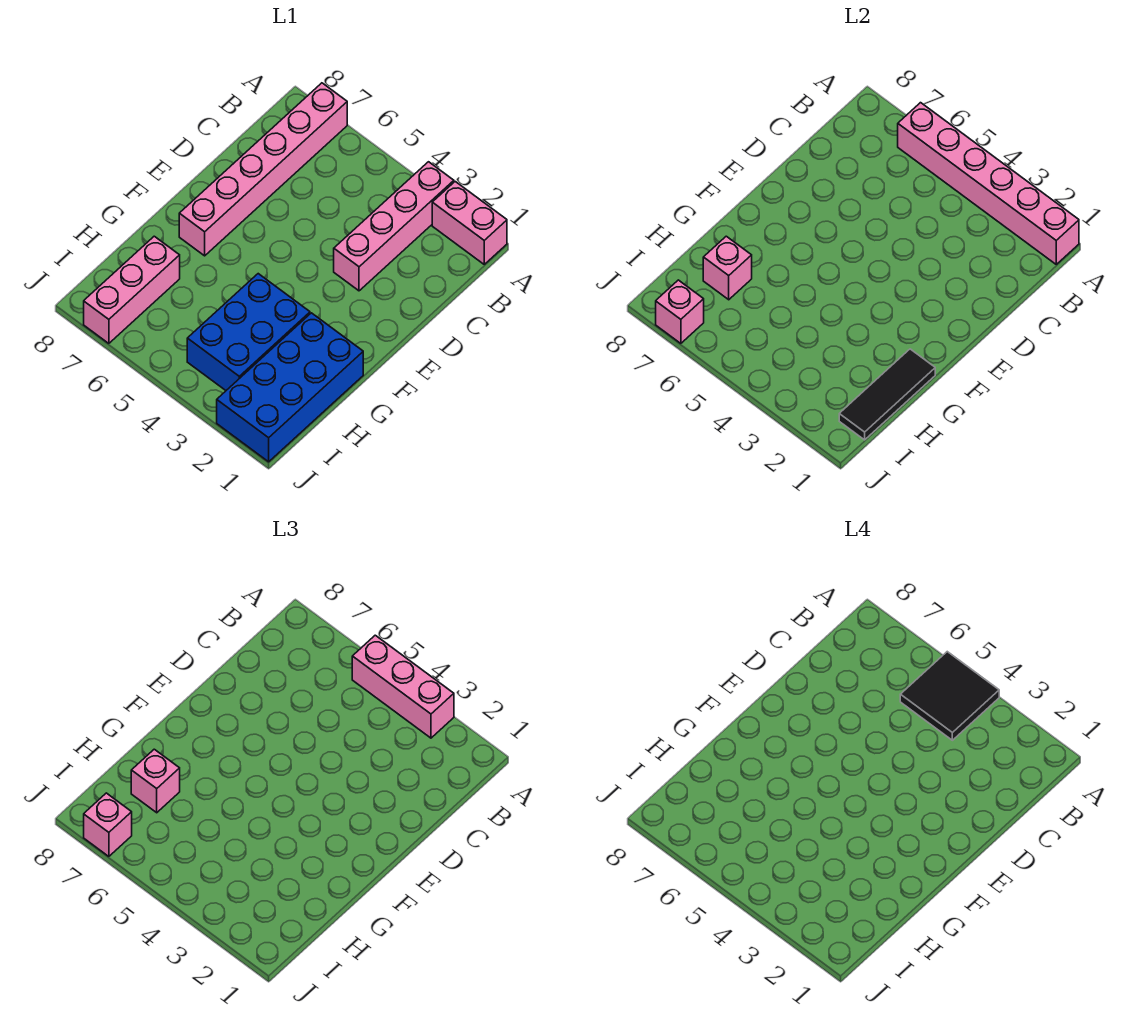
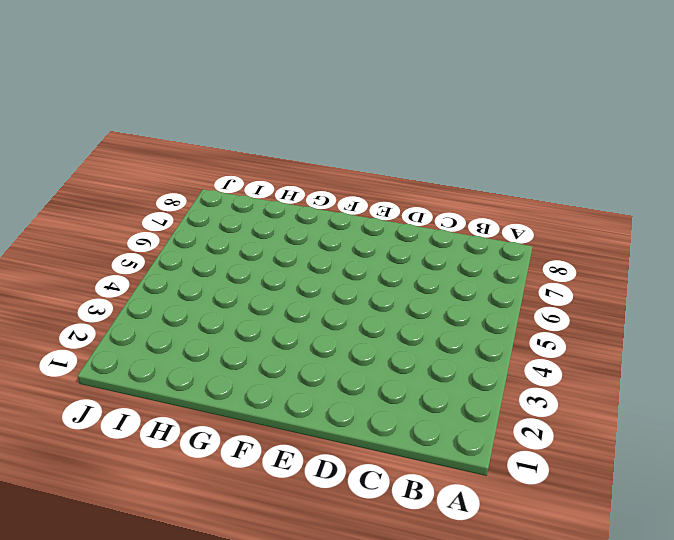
none -> pink brick A1:A2 level 1
none -> pink brick A3:D3 level 1
none -> pink brick A7:F7 level 1

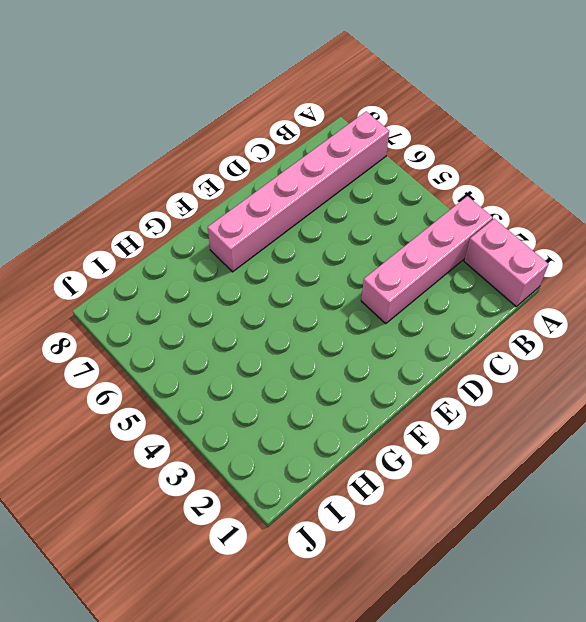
none -> blue brick G1:J2 level 1
none -> blue brick G3:I4 level 1
none -> pink brick H7:J7 level 1

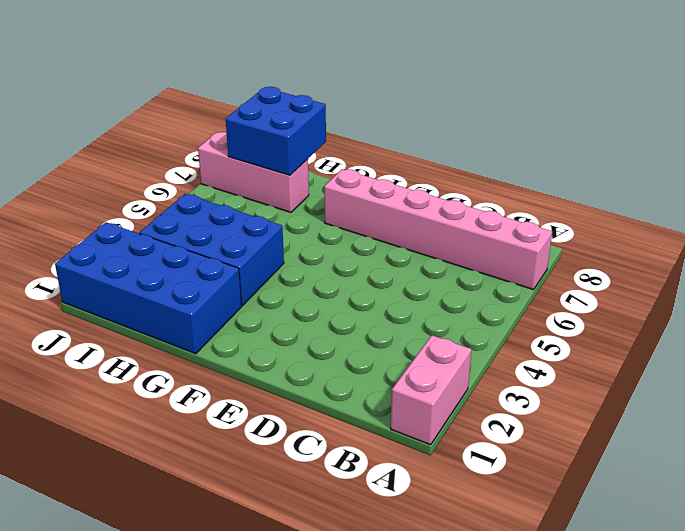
blue brick H7:I8 level 2 -> pink brick H7 level 2
none -> pink brick A3:D3 level 1
none -> pink brick A1:A6 level 2
none -> black tile G1:I1 level 2

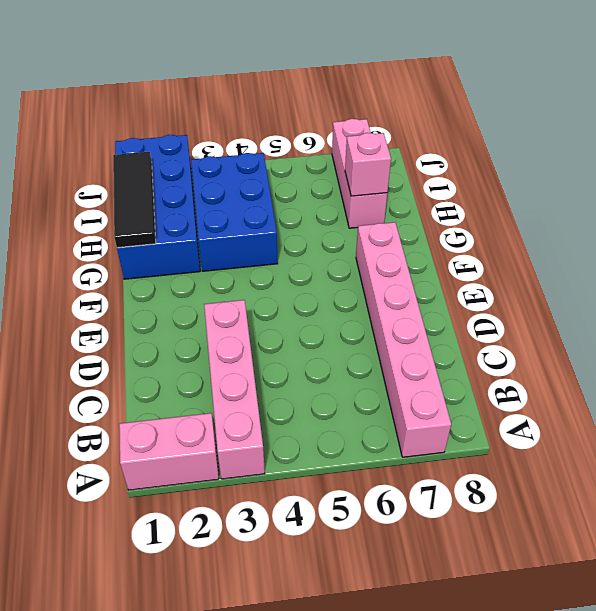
none -> pink brick A1:A6 level 2
none -> pink brick J7 level 2
none -> pink brick A3:A5 level 3

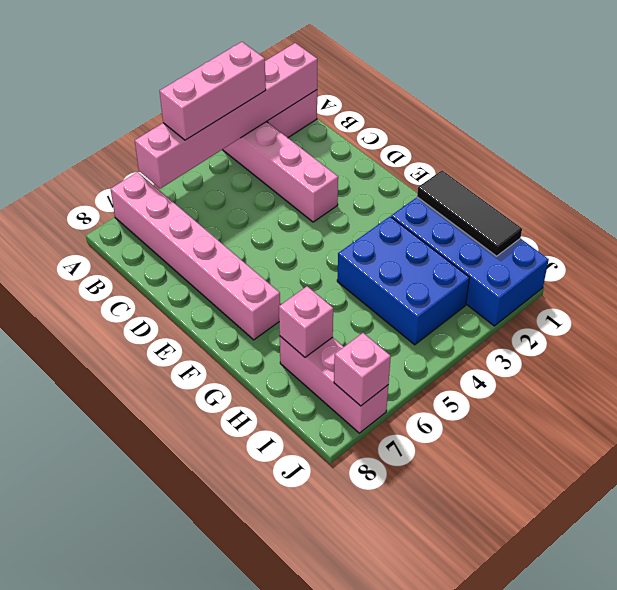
none -> pink brick H7 level 3
none -> pink brick J7 level 3
none -> black tile A4:B5 level 4

